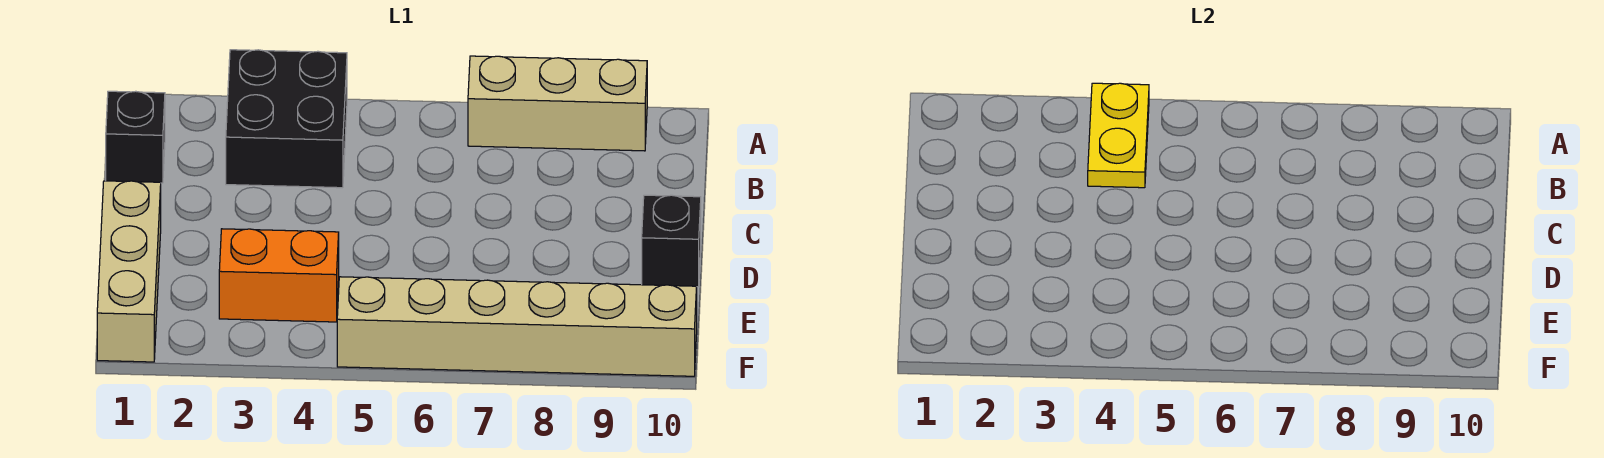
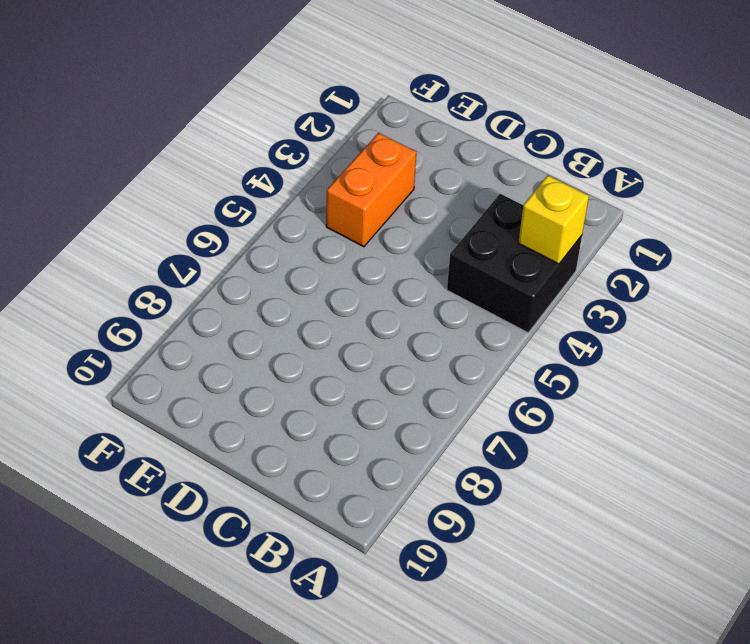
yellow brick A3 level 2 -> none
none -> tan brick A7:A9 level 1
none -> black brick B1 level 1

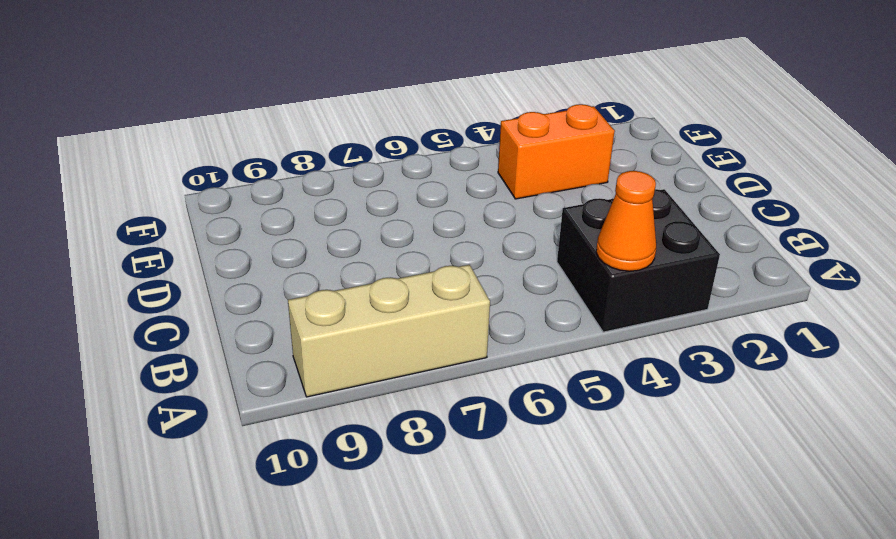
orange cone A4 level 2 -> yellow plate A4:B4 level 2
none -> black brick B1 level 1
none -> tan brick D1:F1 level 1

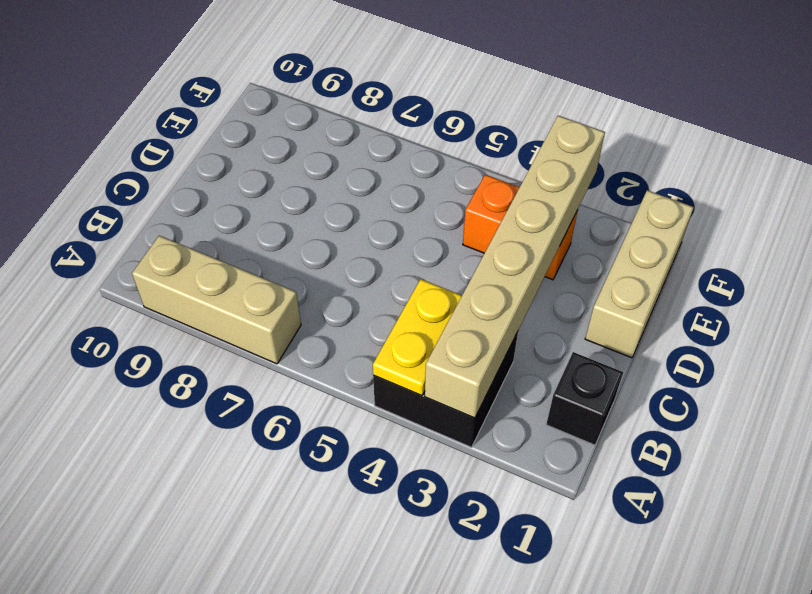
tan brick A3:F3 level 2 -> tan brick F5:F10 level 1
none -> black brick D10 level 1

